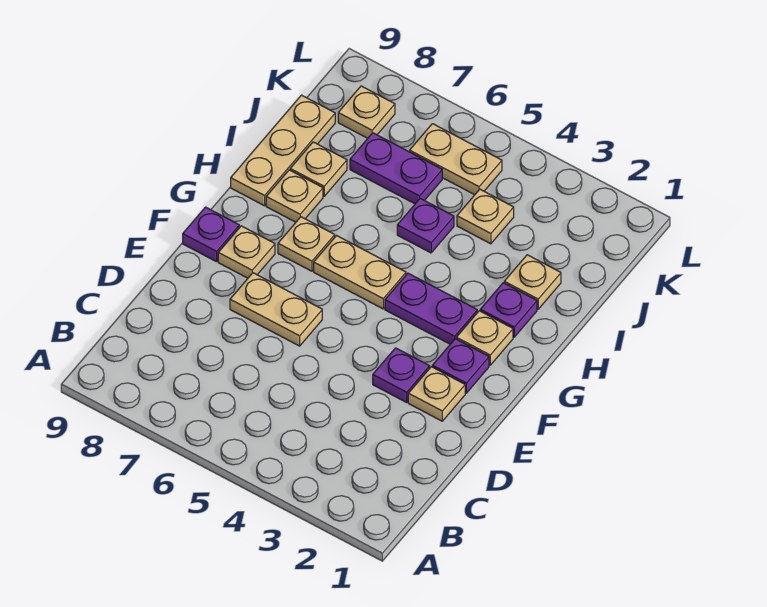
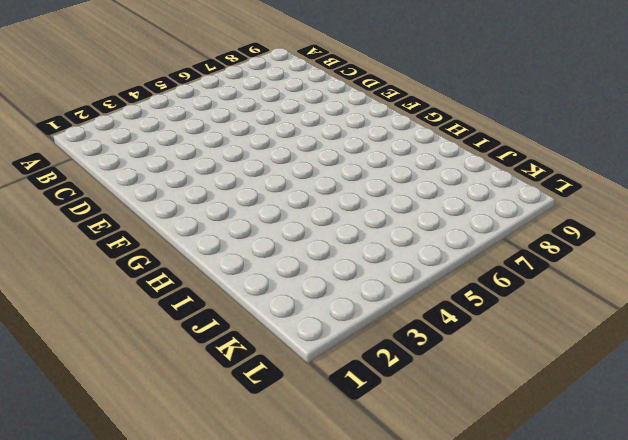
none -> tan plate E2 level 1
none -> purple plate E3 level 1
none -> tan plate E6:E7 level 1

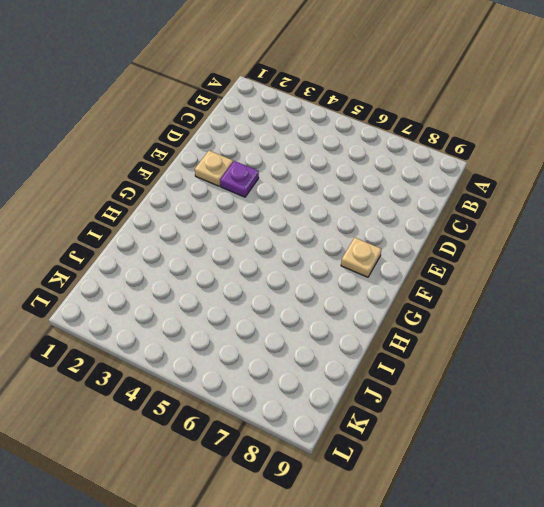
none -> tan plate E6:E7 level 1
none -> purple plate F2 level 1
none -> purple plate F9 level 1

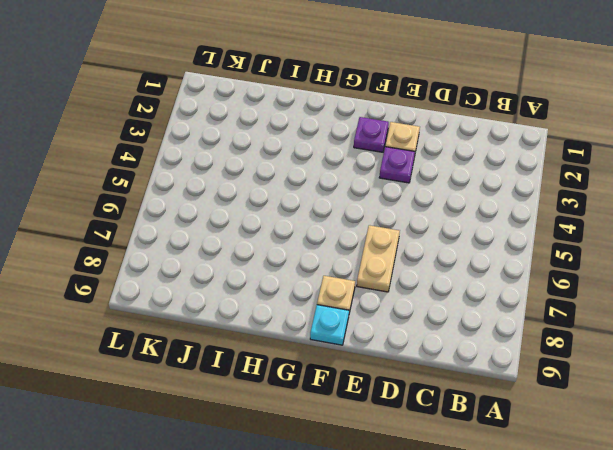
cyan plate F9 level 1 -> purple plate F9 level 1
none -> tan plate G2 level 1
none -> purple plate G3:G4 level 1
none -> tan plate G5:G6 level 1

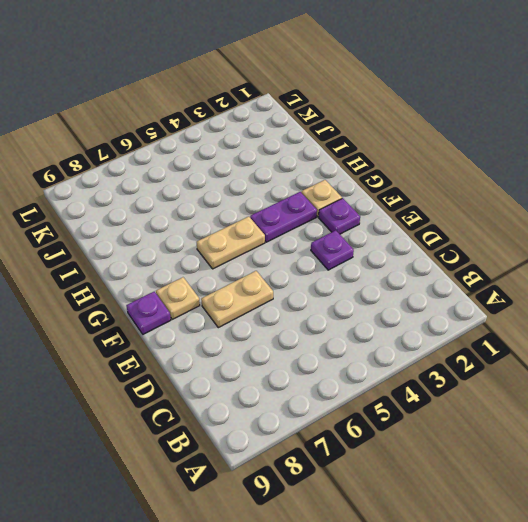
none -> tan plate E2 level 1
none -> tan plate G7 level 1
none -> purple plate H2 level 1

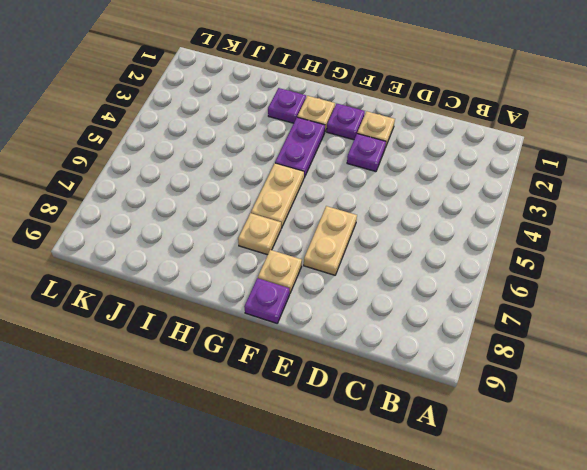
none -> tan plate H8 level 1
none -> tan plate H9:J9 level 1
none -> tan plate I2 level 1

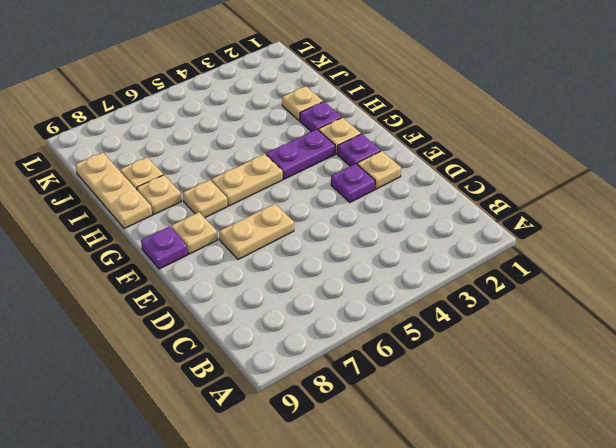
none -> purple plate I5 level 1
none -> tan plate J4 level 1
none -> purple plate J6:J7 level 1

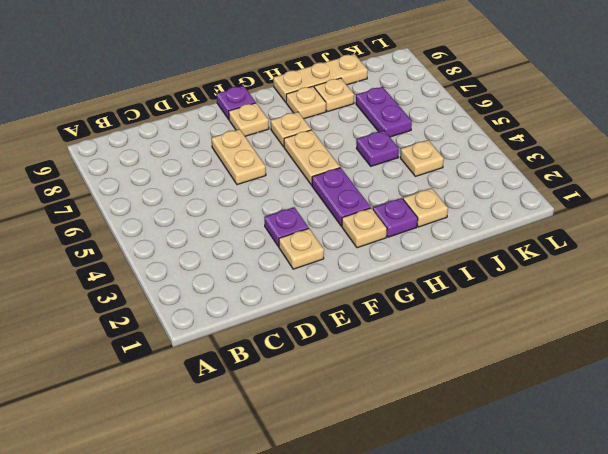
none -> purple plate F2 level 1
none -> tan plate K5:K6 level 1
none -> tan plate K8 level 1

